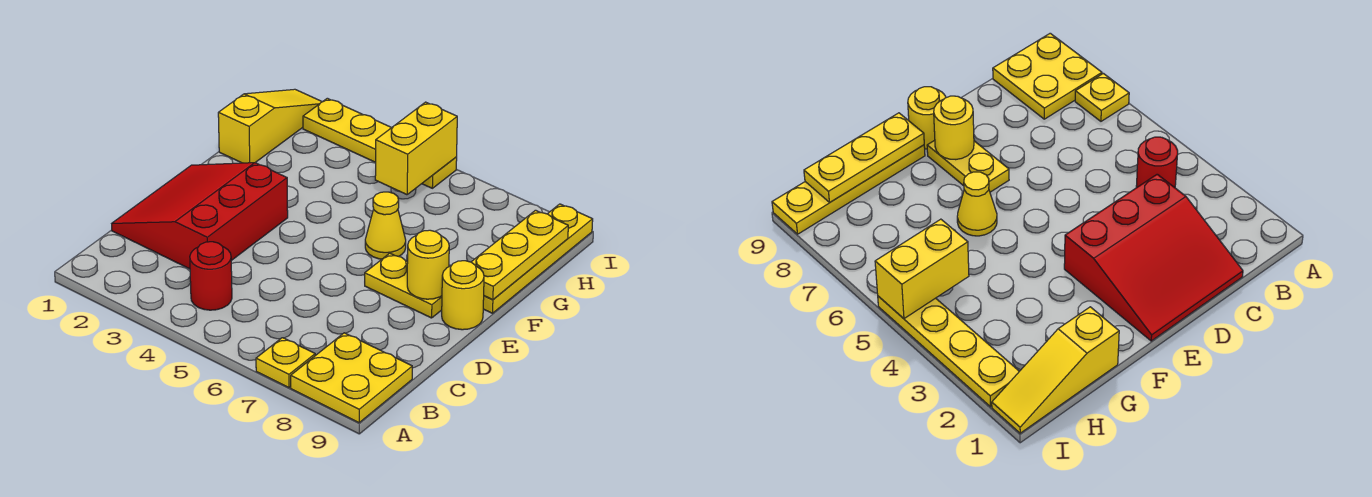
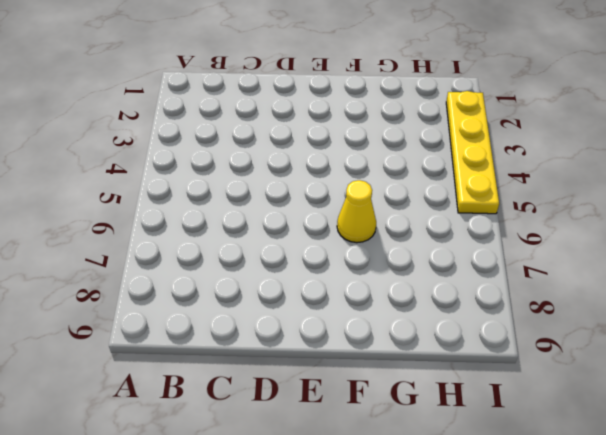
none -> yellow plate A7 level 1
none -> yellow plate A8:B9 level 1
none -> red round brick B4 level 1

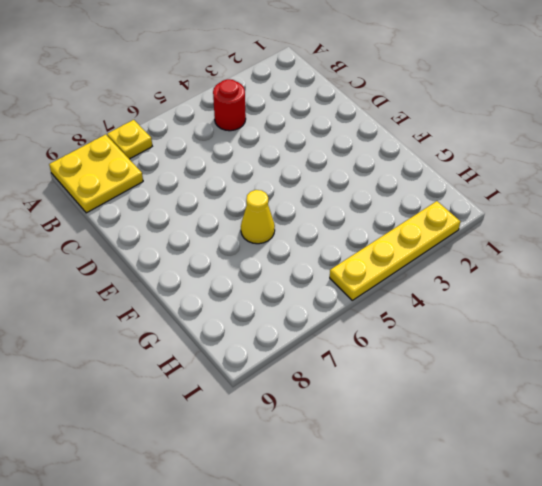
none -> red slope C1:E3 level 1 top 3
none -> yellow plate E7:E8 level 1
none -> yellow round brick E9 level 1

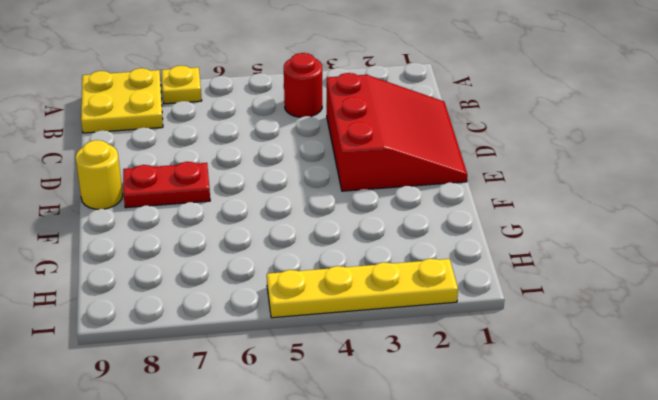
red plate E7:E8 level 1 -> yellow plate E7:E8 level 1
none -> yellow cone F6 level 1
none -> yellow plate F9:I9 level 1
none -> yellow slope G1:I1 level 1 top G

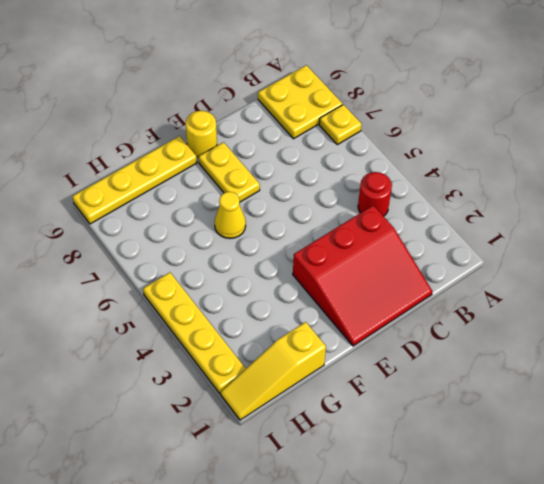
none -> yellow round brick E8 level 2
none -> yellow plate F9:H9 level 2
none -> yellow brick H5:I5 level 2

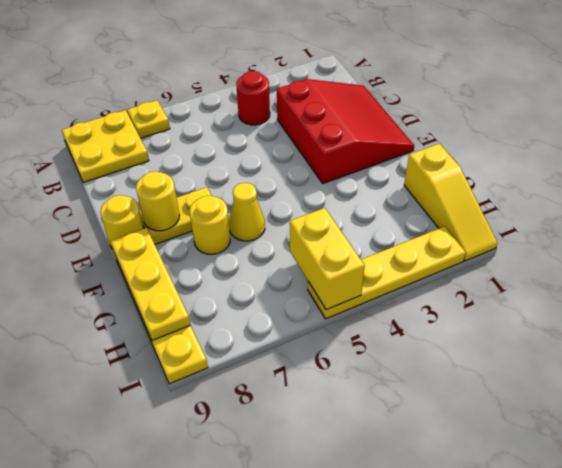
yellow round brick F7 level 1 -> none

